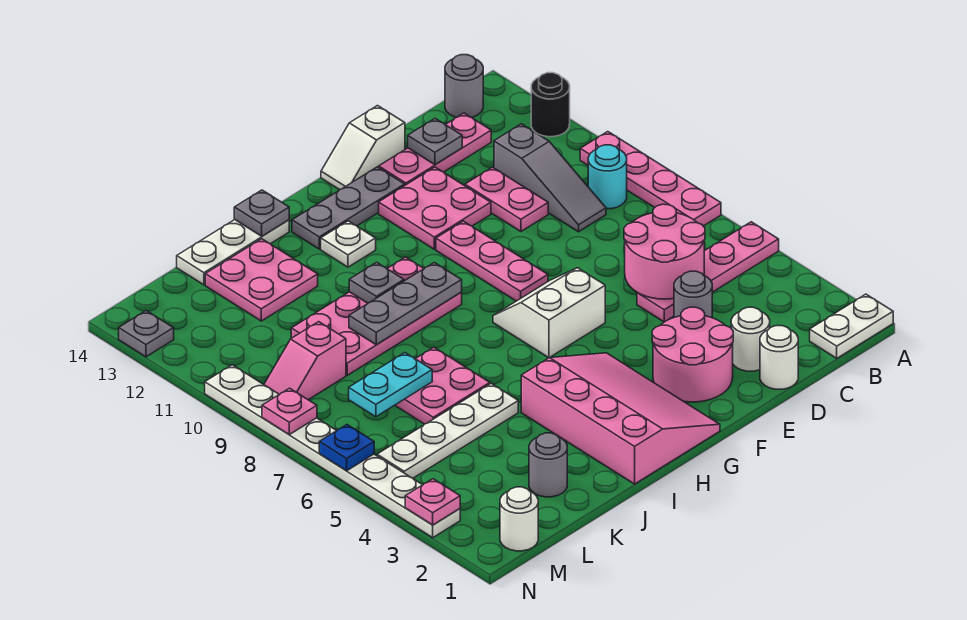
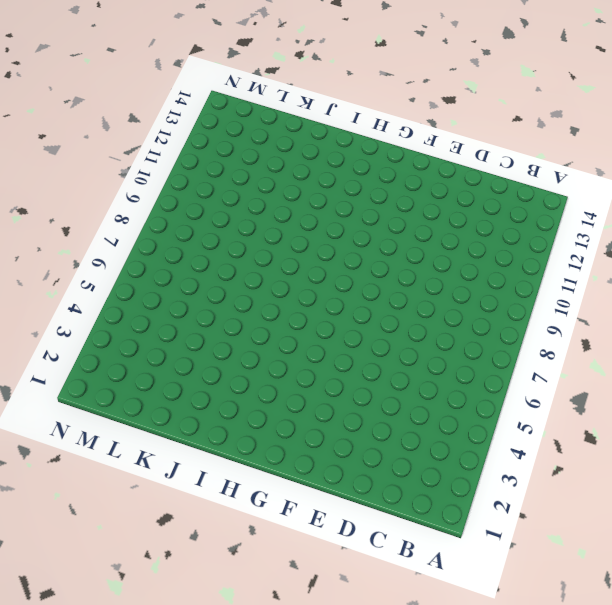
none -> white plate A1:B1 level 1
none -> pink plate A5:D5 level 1
none -> pink plate A7:A10 level 1
none -> black round brick A12 level 1

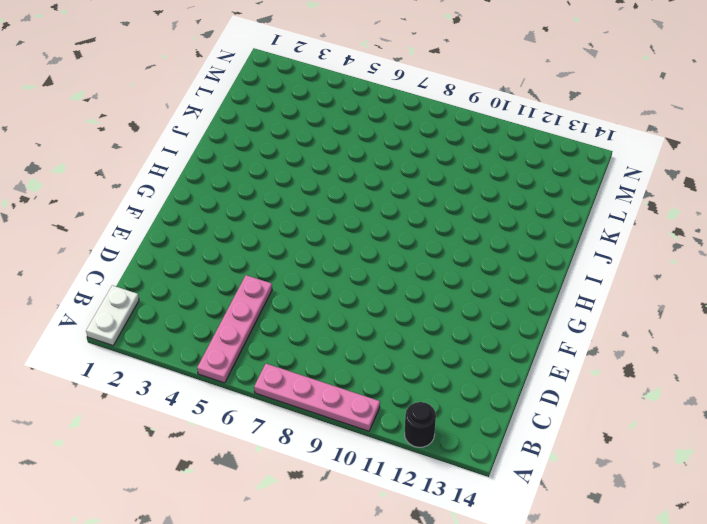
none -> cyan round brick B9 level 1
none -> grey round brick B14 level 1
none -> grey slope C9:C11 level 1 top 11
none -> pink plate C13:E13 level 1

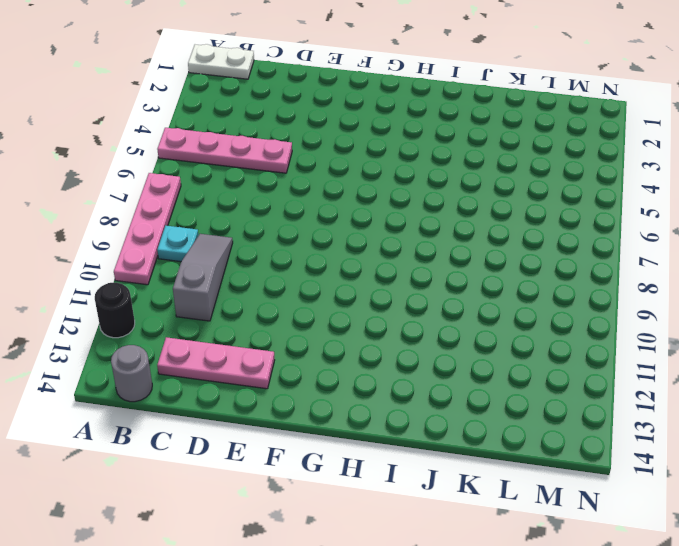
cyan plate B9 level 1 -> cyan round brick B9 level 1
none -> white round brick D1 level 1
none -> white round brick D2 level 1
none -> grey round brick D4 level 1
none -> pink plate D10:D11 level 1

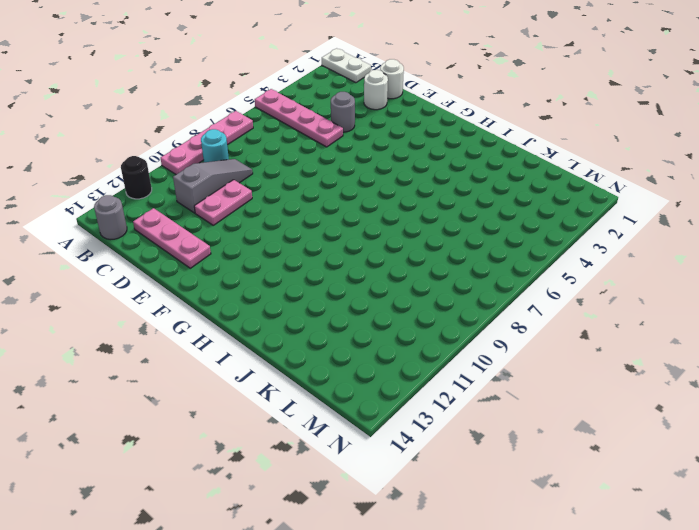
none -> pink round brick E2:F3 level 1
none -> pink plate E11:F12 level 1
none -> white slope E14:F14 level 1 top E
none -> white slope F6:G7 level 1 top 6

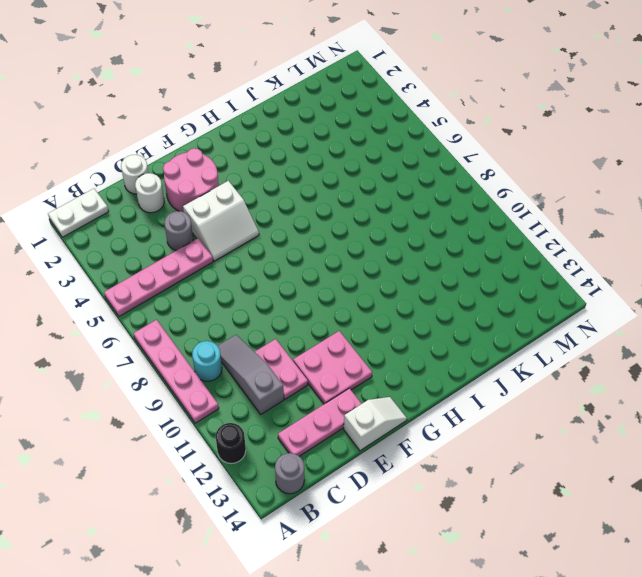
white slope E4:F5 level 1 top 4 -> white slope F6:G7 level 1 top 6
none -> pink plate F8:F10 level 1
none -> grey plate F13:H13 level 1
none -> pink slope G1:I4 level 1 top I
none -> pink plate H9:K10 level 1

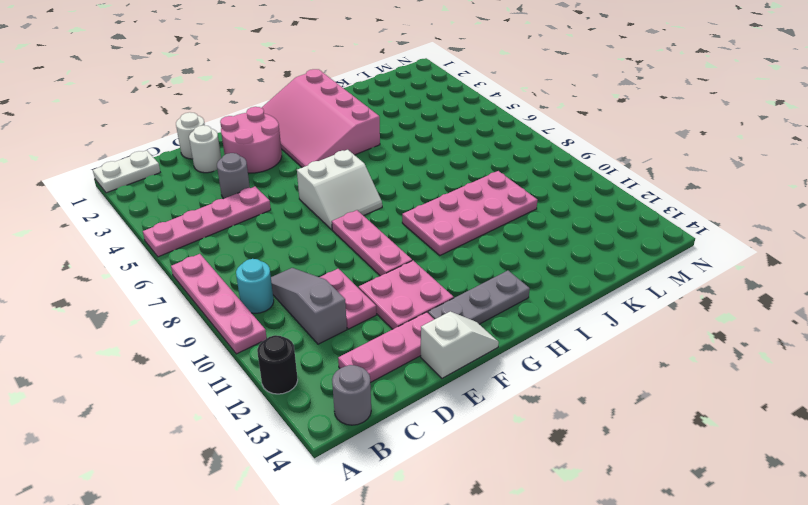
none -> white plate H12 level 1
none -> white plate I14:K14 level 1
none -> white plate J5:M5 level 1
none -> pink plate J6:K7 level 1

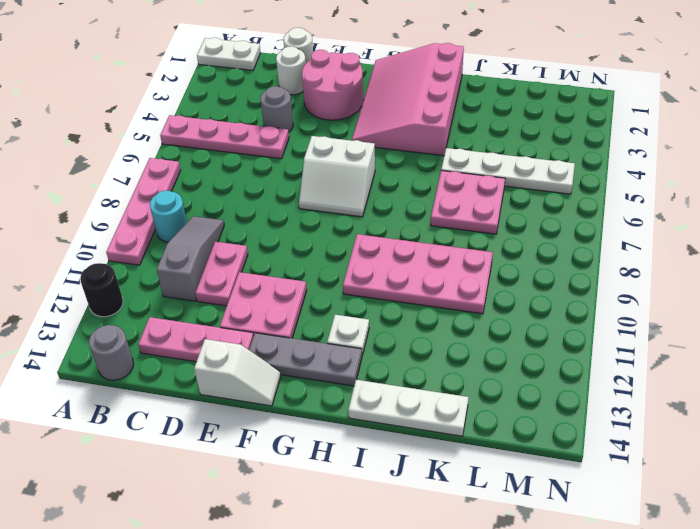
none -> pink plate F8:F10 level 1
none -> pink plate J12:K13 level 1
none -> grey round brick K2 level 1
none -> pink slope L9:M9 level 1 top L

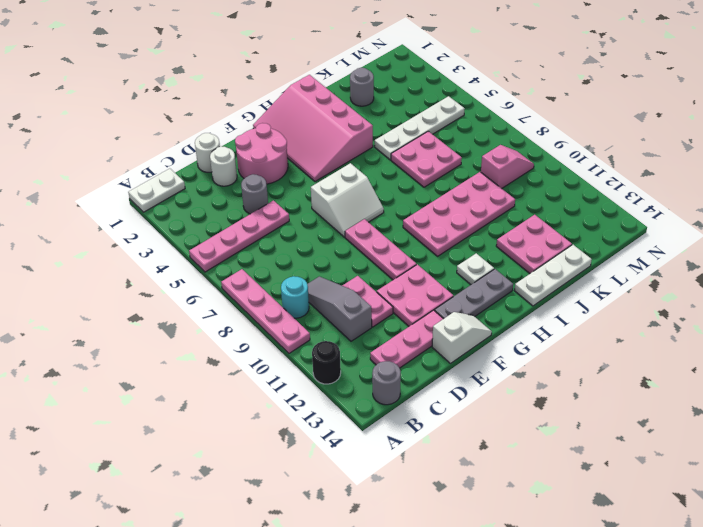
none -> white round brick M1 level 1
none -> white plate N3:N10 level 1
none -> grey plate N13 level 1
none -> pink round brick C5:D6 level 2

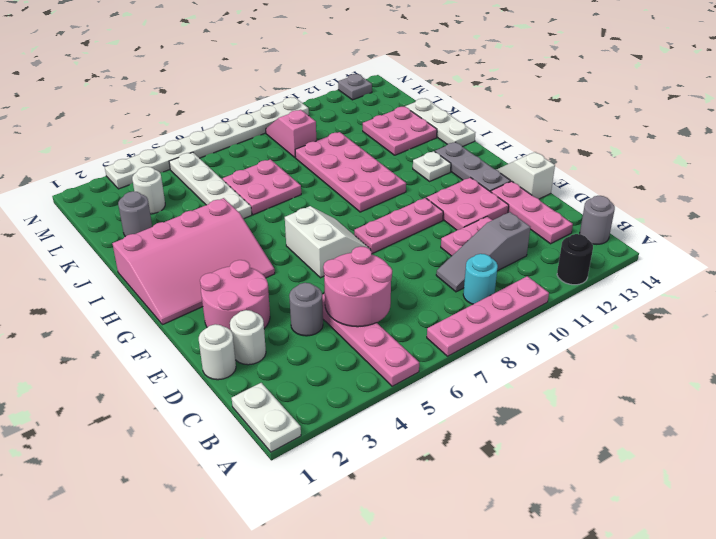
white round brick L3 level 1 -> white round brick M1 level 1
none -> grey plate D13 level 2
none -> grey plate H9:J9 level 2
none -> grey plate I10 level 2
none -> grey plate I14 level 2

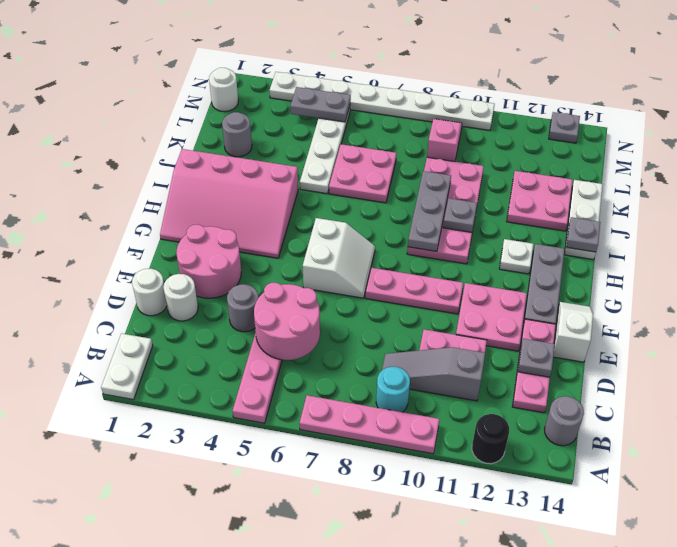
grey plate M4:M5 level 2 -> none
none -> cyan plate K7:L7 level 2
none -> pink plate N3 level 2
none -> blue plate N6 level 2
none -> pink plate N8 level 2

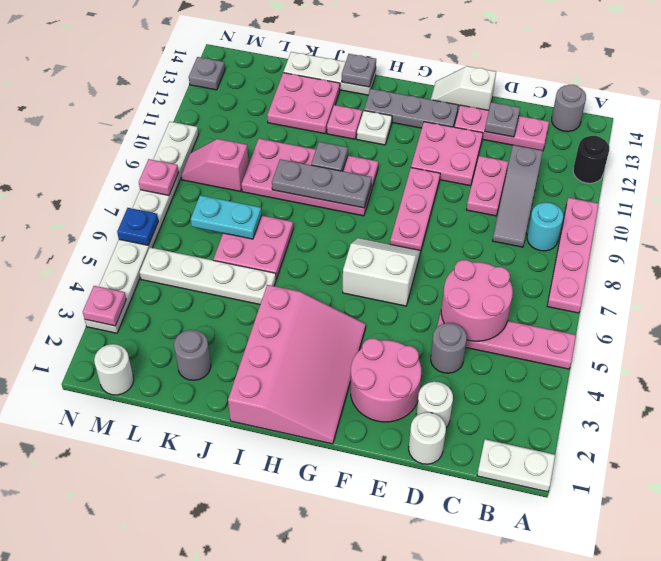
pink plate I12 level 1 -> none

